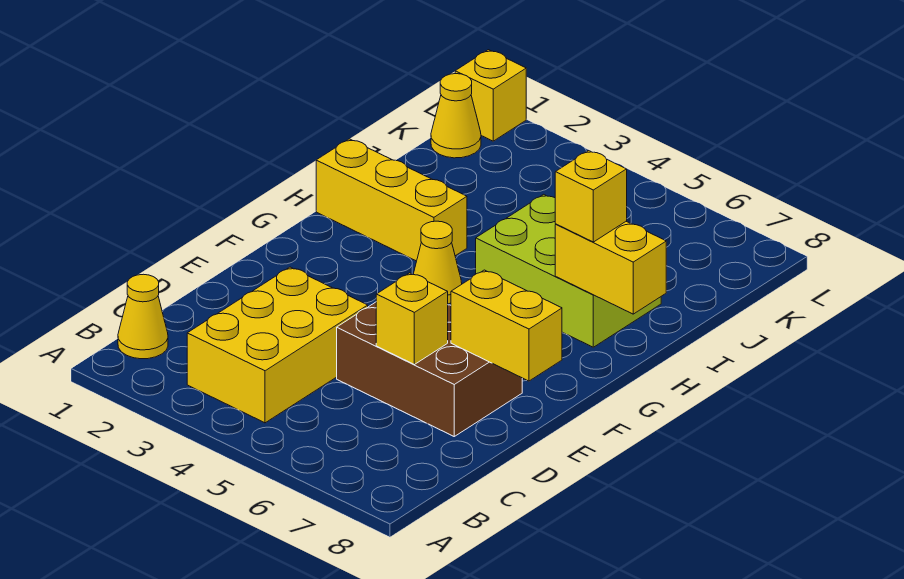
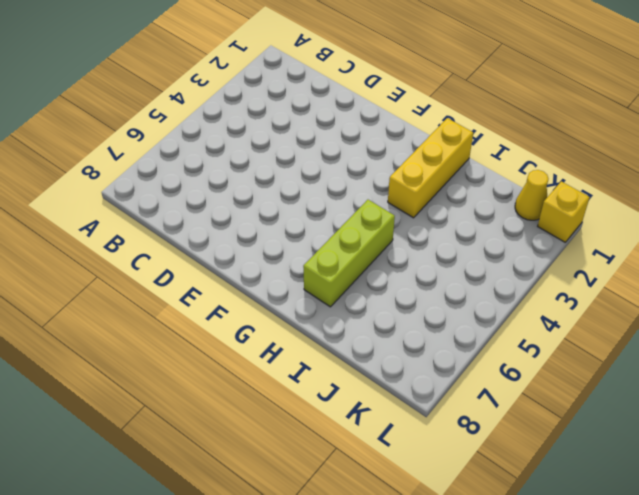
lime brick H5:H7 level 1 -> lime brick H5:I7 level 1
none -> yellow cone B1 level 1
none -> yellow brick B3:D4 level 1
none -> brown brick D5:E7 level 1

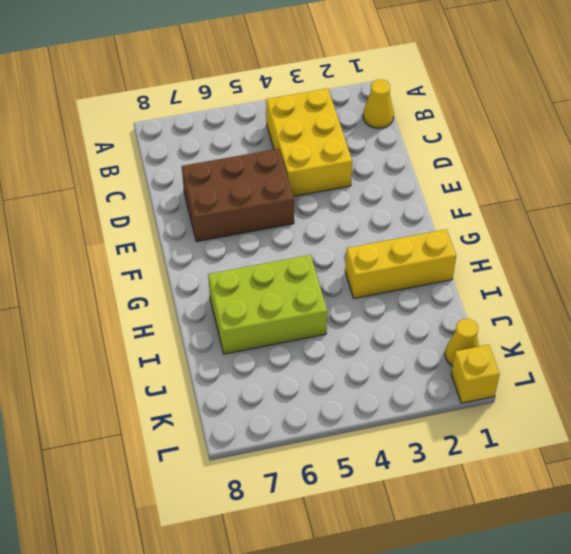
none -> yellow cone G4 level 1
none -> yellow brick D6 level 2
none -> yellow brick E7:E8 level 2

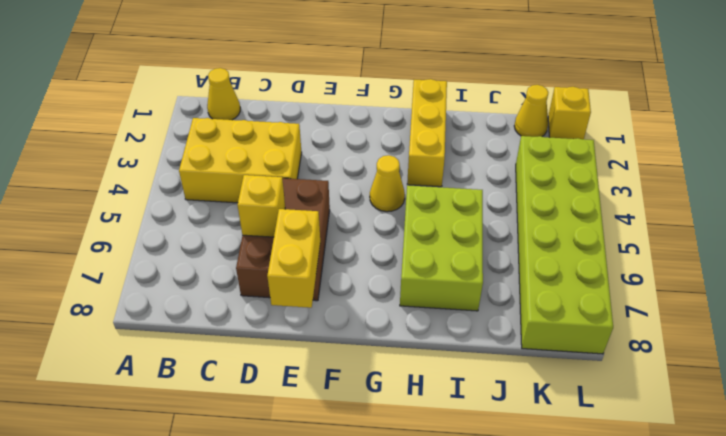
lime brick K3:L8 level 1 -> none
none -> yellow brick H7:H8 level 2
none -> yellow brick H7 level 3

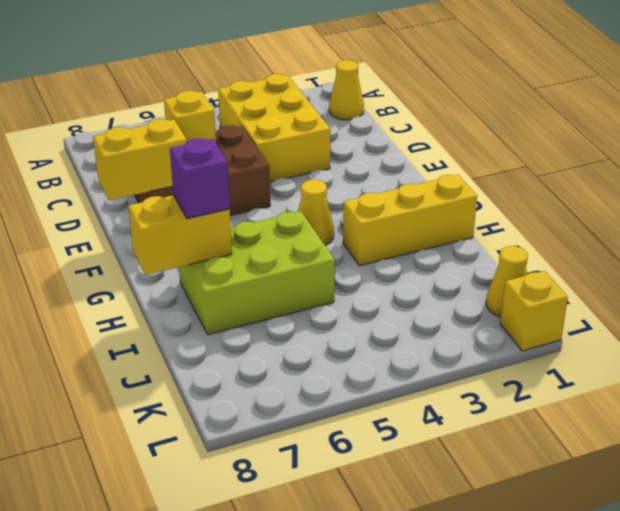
purple brick H7 level 3 -> yellow brick H7 level 3

